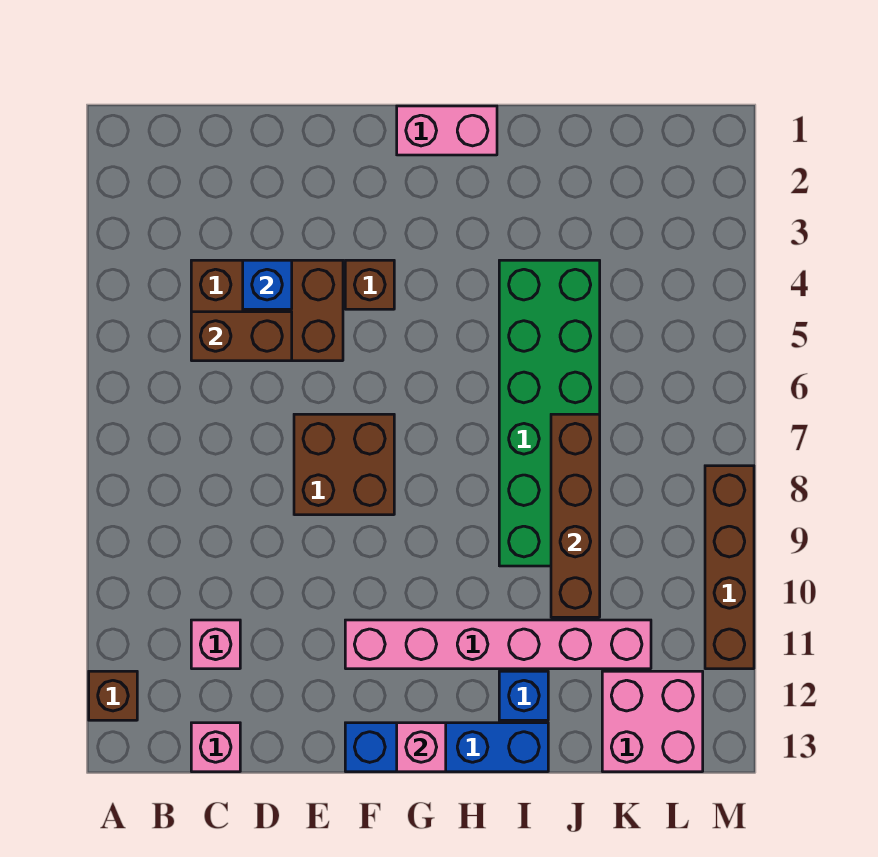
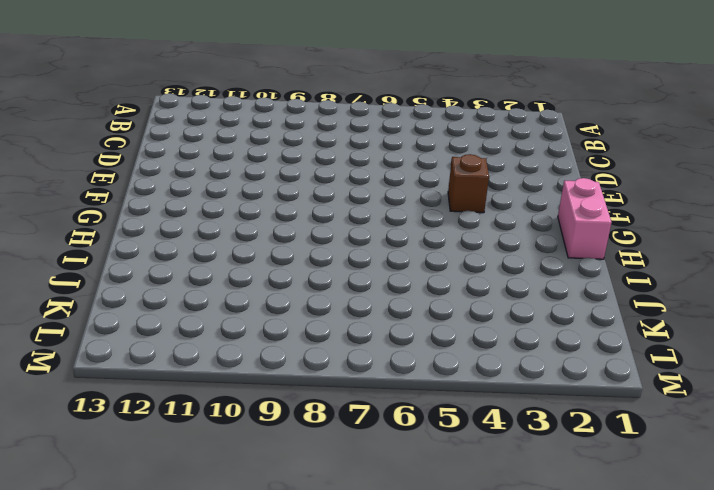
none -> brown brick A12 level 1
none -> brown brick C4:E5 level 1
none -> pink brick C11 level 1

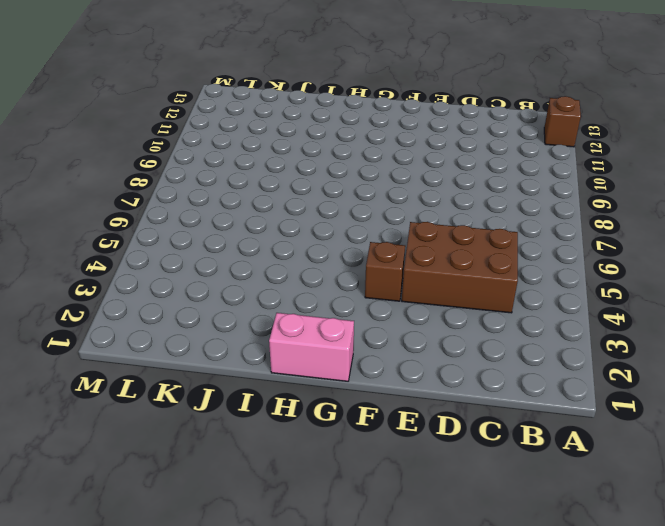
none -> pink brick C11 level 1
none -> pink brick C13 level 1
none -> brown brick E7:F8 level 1

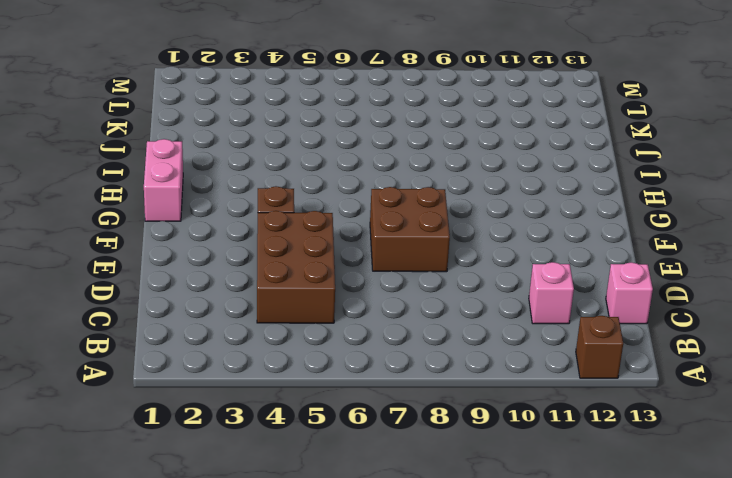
none -> pink brick F11:K11 level 1
none -> blue brick F13:I13 level 1
none -> green brick I4:J9 level 1

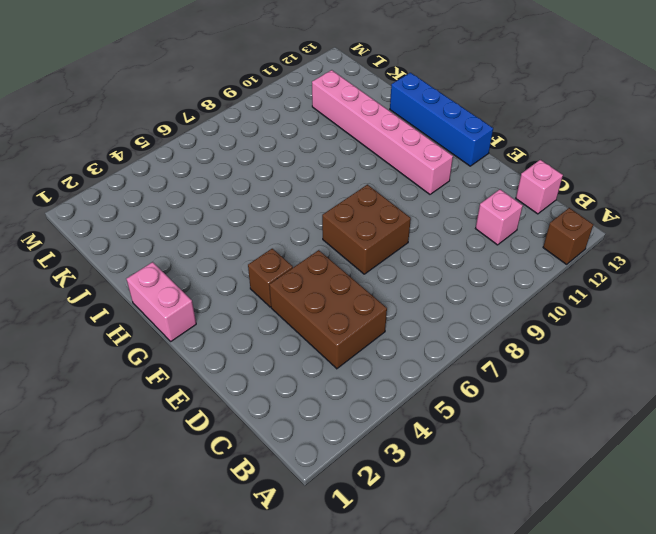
none -> green brick I4:J9 level 1
none -> blue brick I12 level 1
none -> pink brick K12:L13 level 1

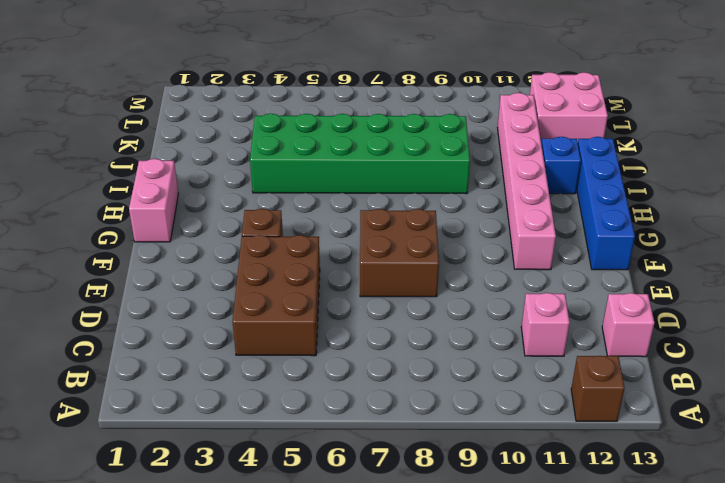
none -> brown brick M8:M11 level 1
none -> brown brick C5:D5 level 2
none -> blue brick D4 level 2

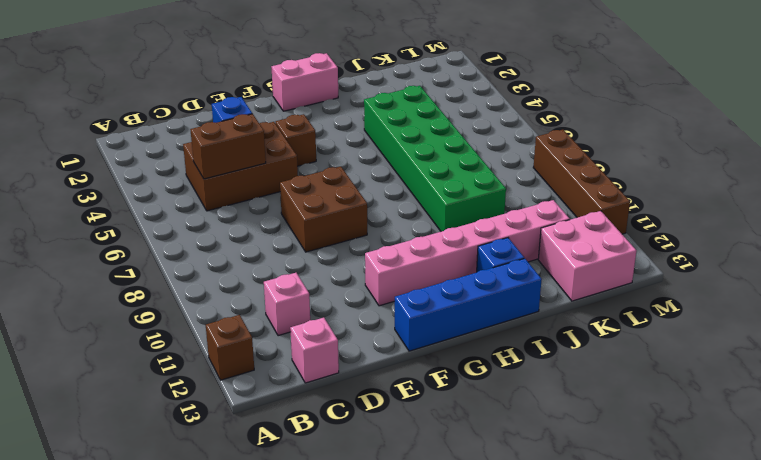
none -> pink brick G13 level 2
none -> brown brick J7:J10 level 2

